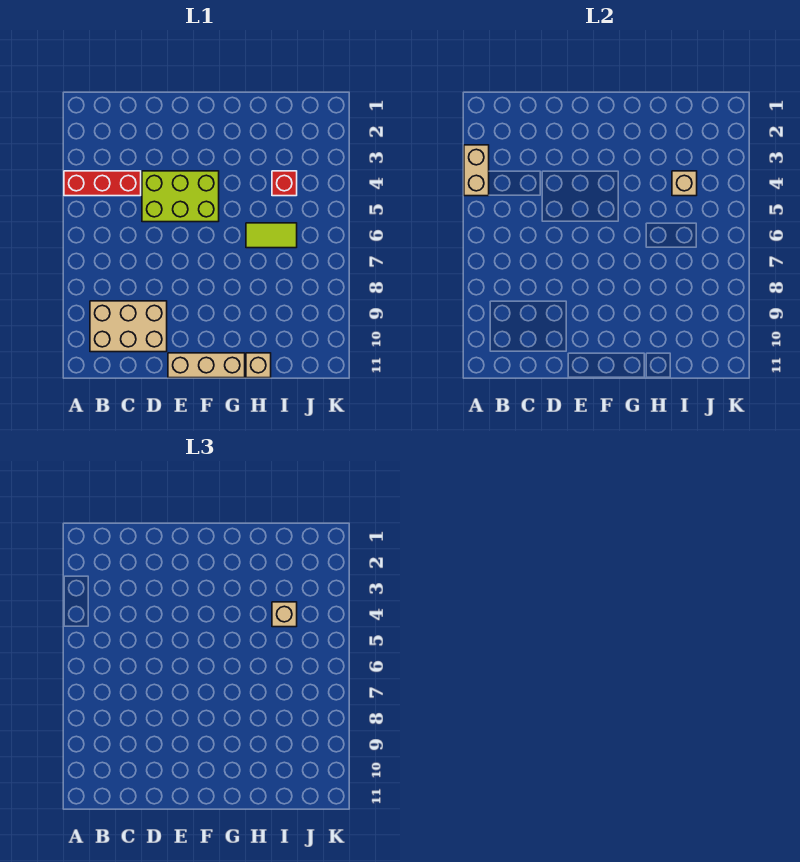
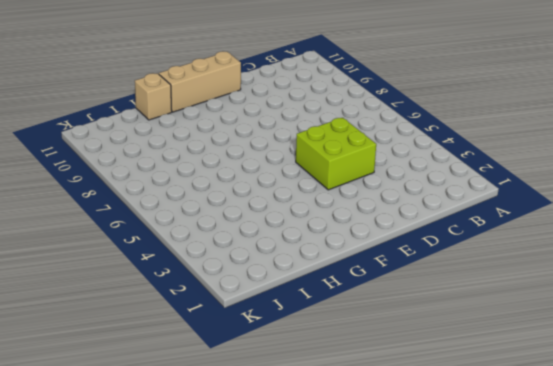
lime brick D4:E5 level 1 -> lime brick D4:F5 level 1
none -> red brick A4:C4 level 1
none -> tan brick B9:D10 level 1

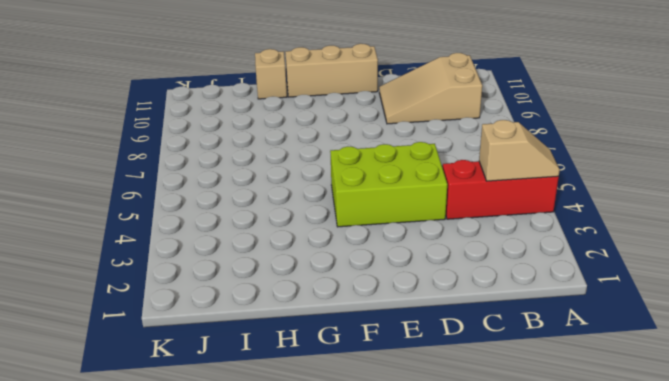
tan slope A4:B4 level 2 top B -> tan brick A3:A4 level 2
tan slope B9:D10 level 1 top B -> tan brick B9:D10 level 1
none -> lime tile H6:I6 level 1
none -> red brick I4 level 1

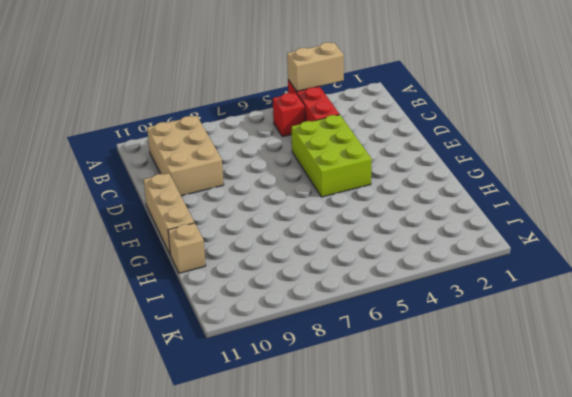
red brick B5 level 1 -> red brick I4 level 1
none -> lime tile H6:I6 level 1
none -> tan brick I4 level 2

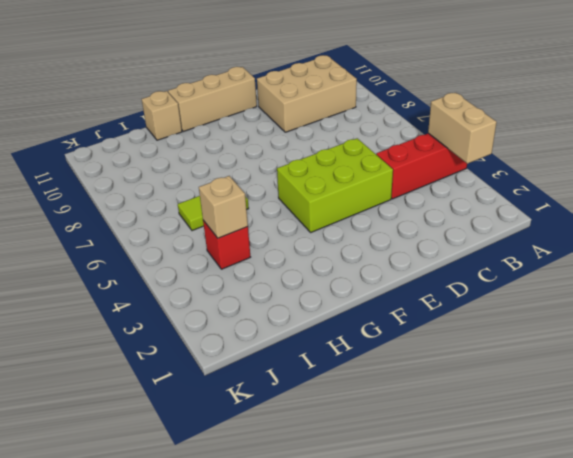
none -> tan brick I4 level 3

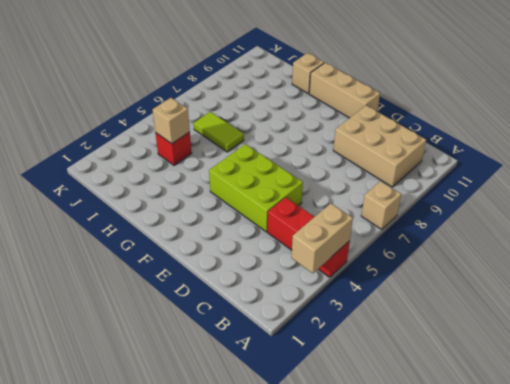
tan brick A7 level 1 -> tan brick I4 level 3

